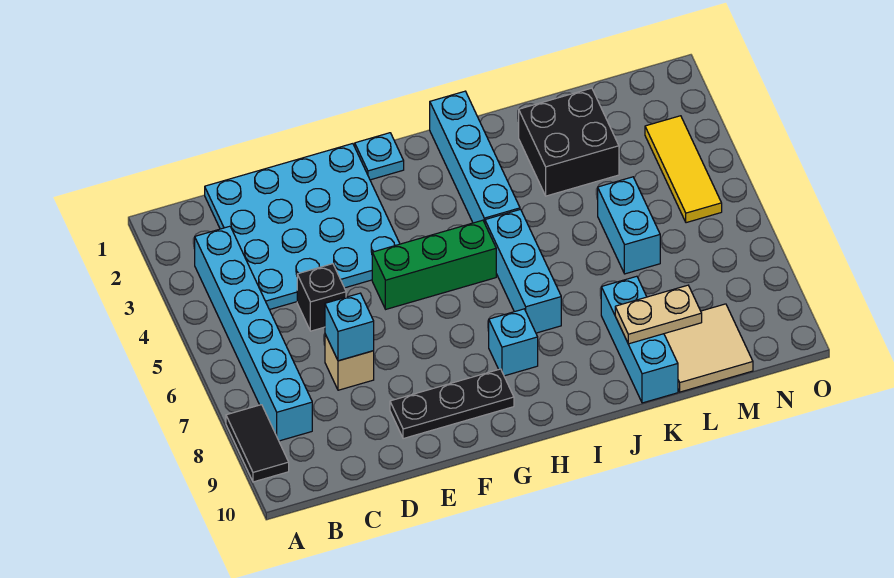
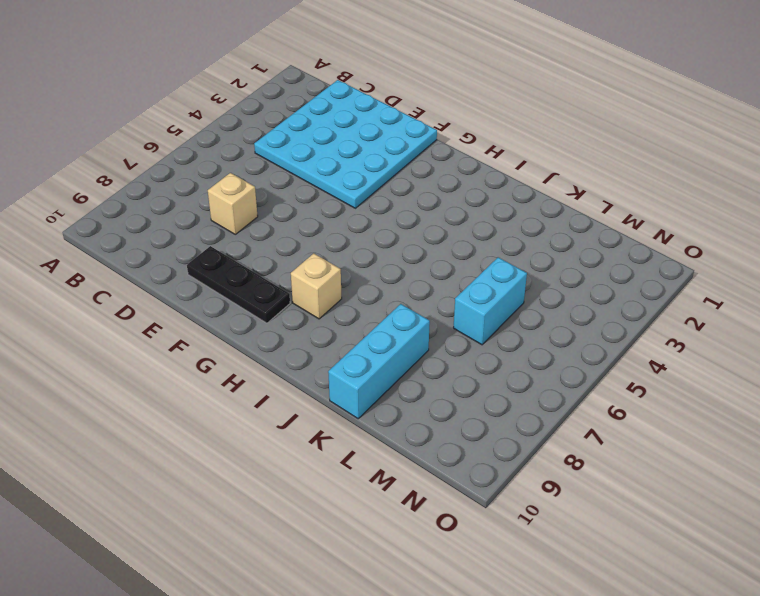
tan brick H8 level 1 -> cyan brick H8 level 1
none -> black tile A8:A9 level 1
none -> cyan brick B3:B8 level 1
none -> black brick D5 level 1

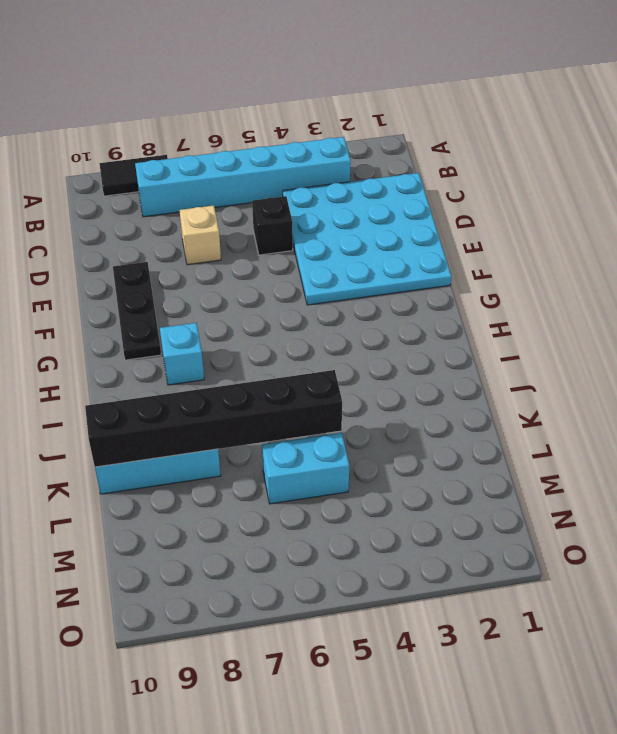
black brick K5:K10 level 2 -> tan plate K9:L9 level 2
none -> green brick F5:H5 level 1
none -> cyan plate G1 level 1
none -> cyan brick I1:I4 level 1

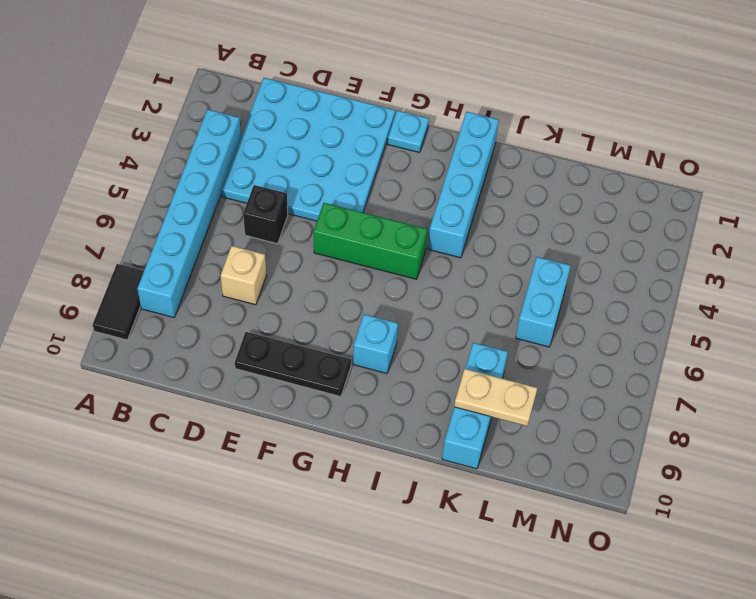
none -> cyan brick I5:I7 level 1
none -> black brick K2:L3 level 1
none -> tan tile L9:M10 level 1

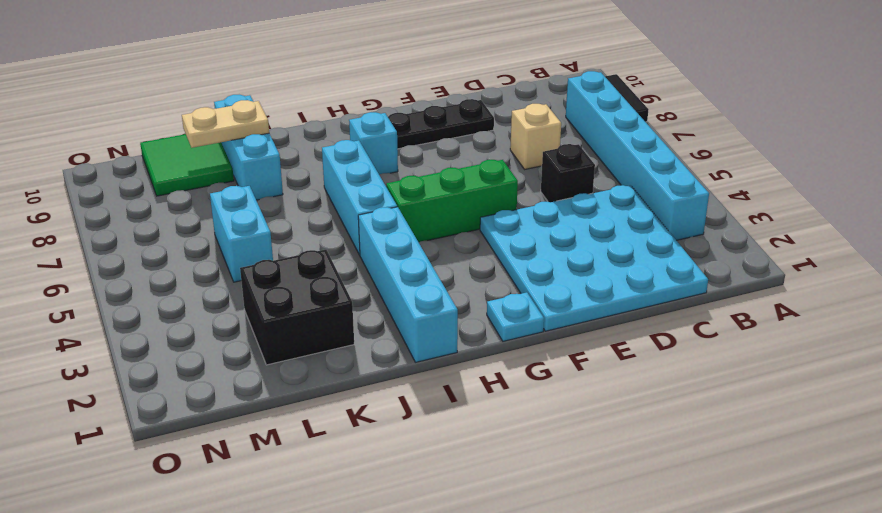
green tile L9:M10 level 1 -> tan tile L9:M10 level 1
none -> yellow tile N3:N5 level 1
none -> cyan brick D7 level 2

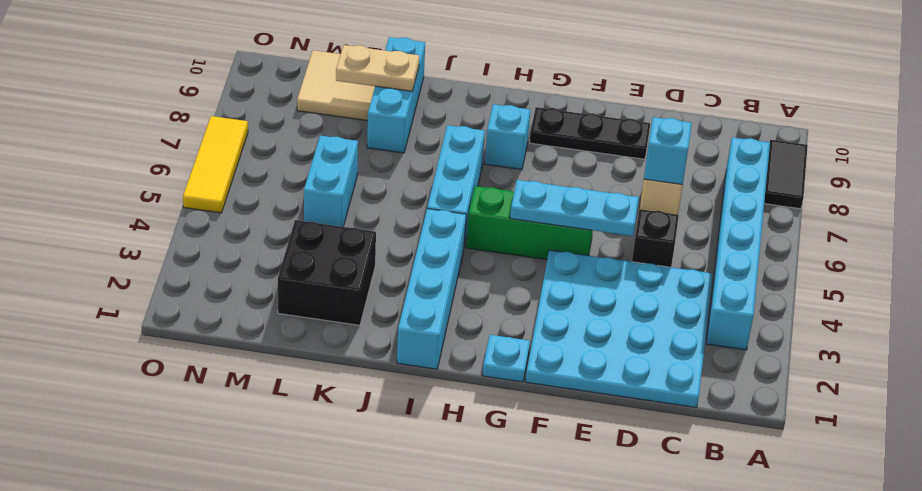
cyan plate E5:G5 level 2 -> none
yellow tile O5:O7 level 1 -> yellow tile N3:N5 level 1

